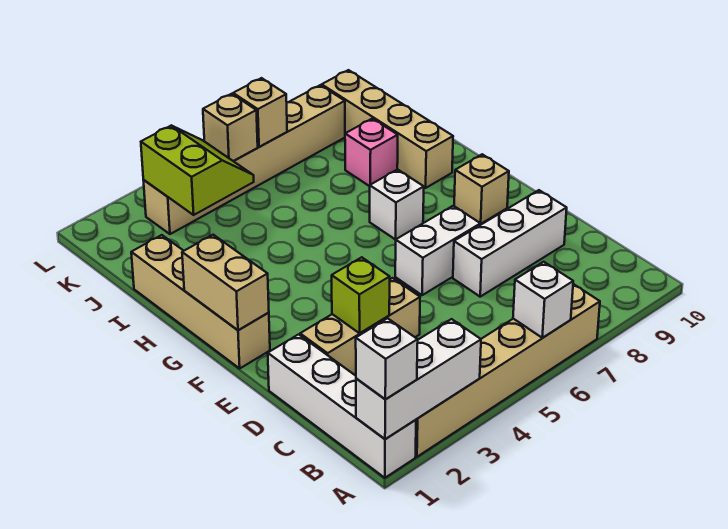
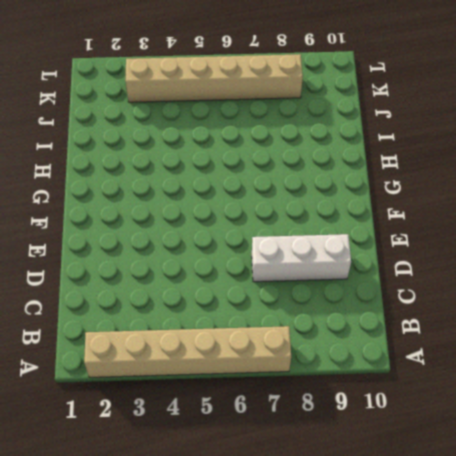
none -> white brick A1:D1 level 1
none -> tan brick D2:D4 level 1
none -> white brick E6:E7 level 1

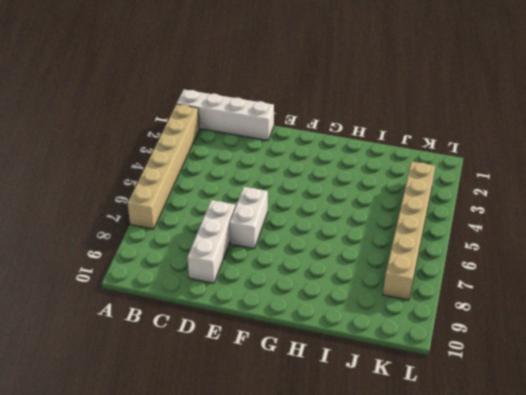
none -> tan brick D2:D4 level 1
none -> tan brick F1:I1 level 1
none -> tan brick F9 level 1

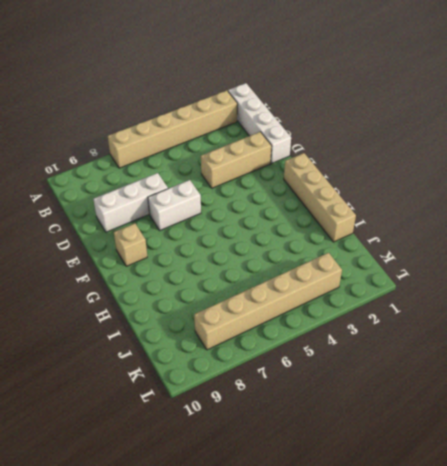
none -> white brick G7 level 1
none -> tan brick H9:K9 level 1
none -> pink brick I8 level 1

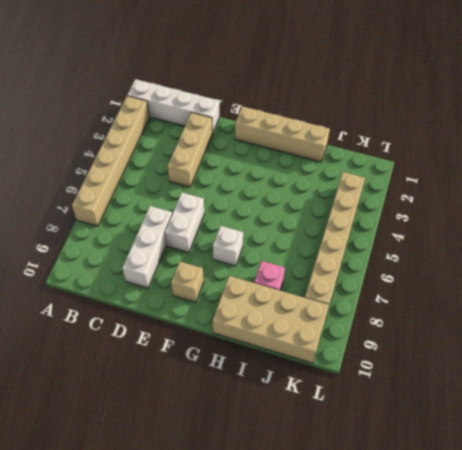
tan brick H9:K10 level 1 -> tan brick H9:K9 level 1
none -> white brick A1:A3 level 2
none -> white brick A6 level 2
none -> lime brick D3 level 2

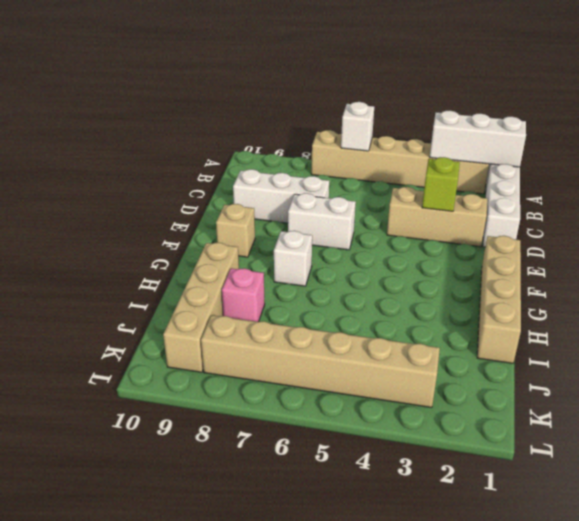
none -> tan brick F1:G1 level 2
none -> lime slope J3:K4 level 2 top 3
none -> tan brick K5 level 2

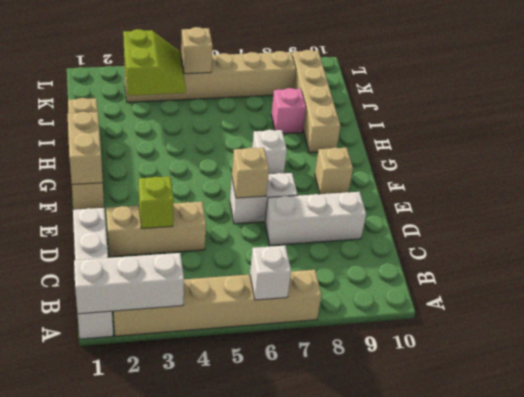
tan brick E6 level 2 -> tan brick K6 level 2
none -> white brick A1 level 3

